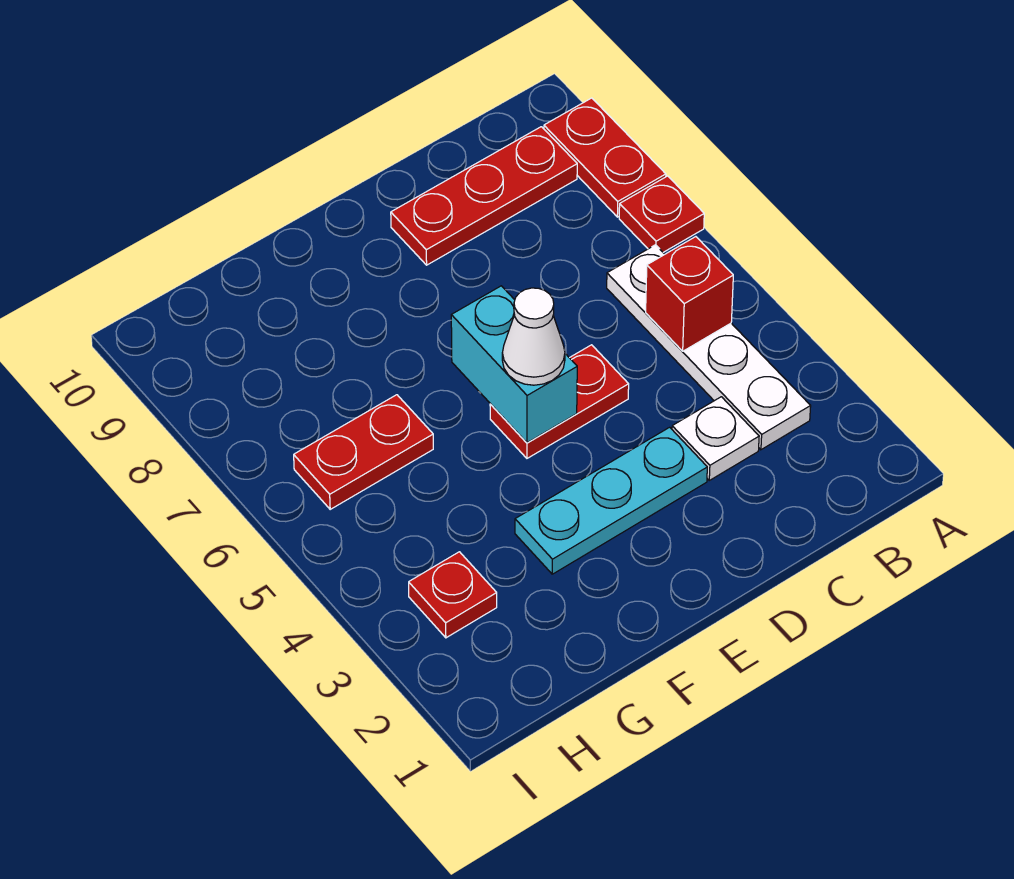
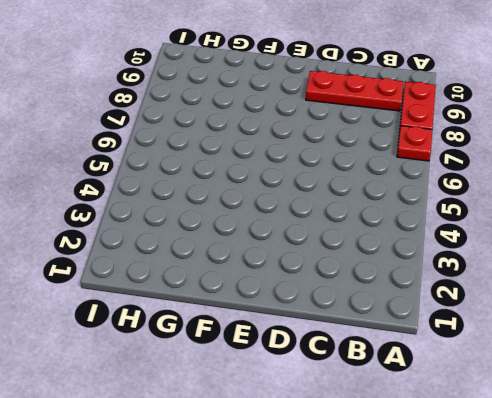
none -> white plate B3:B6 level 1
none -> white plate C3 level 1
none -> cyan plate D3:F3 level 1

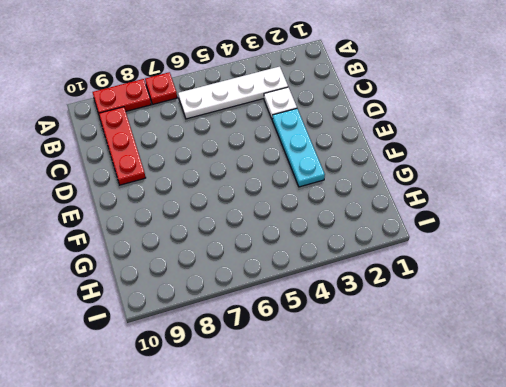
none -> red plate D5:E5 level 1
none -> red plate G6:H6 level 1
none -> red plate H3 level 1

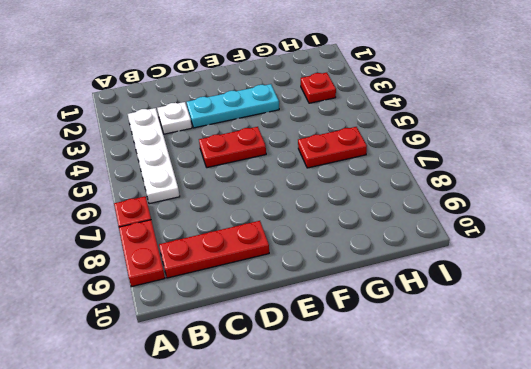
none -> red brick B5 level 2
none -> cyan brick E5:E6 level 2
none -> white cone E5 level 3

